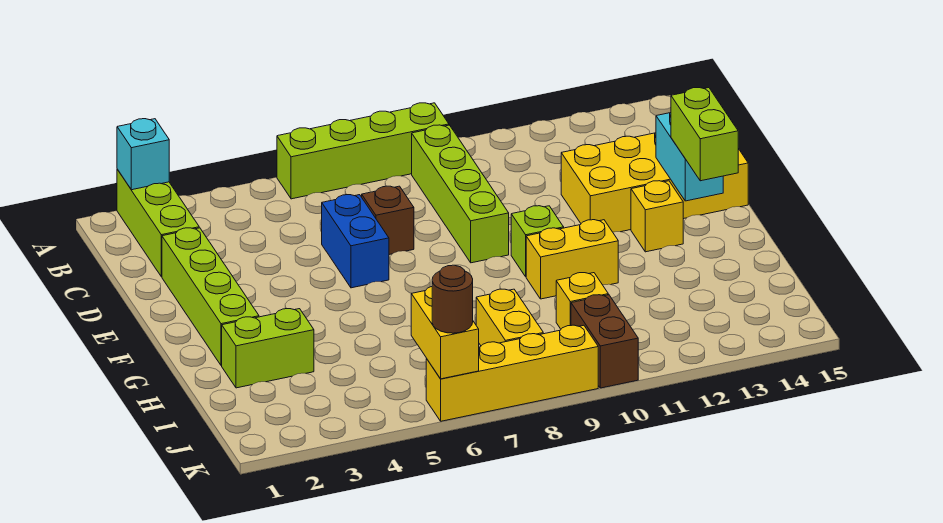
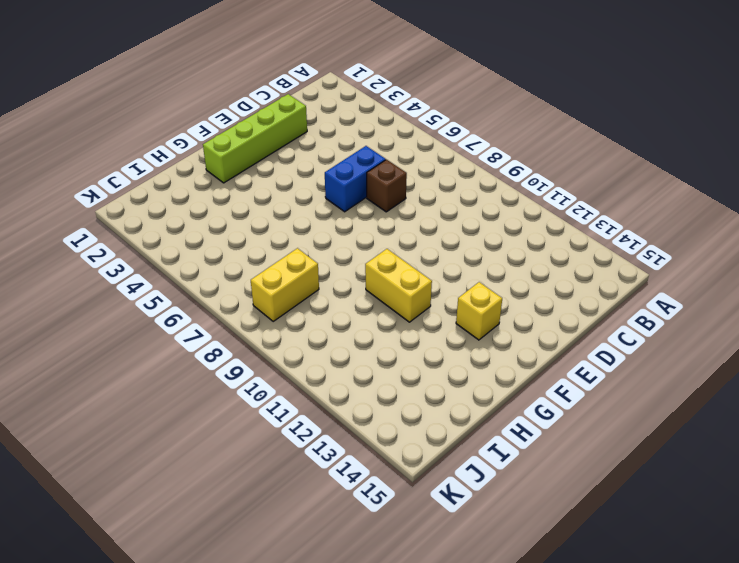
none -> lime brick A2:C2 level 1
none -> lime brick A6:A9 level 1
none -> lime brick B9:E9 level 1

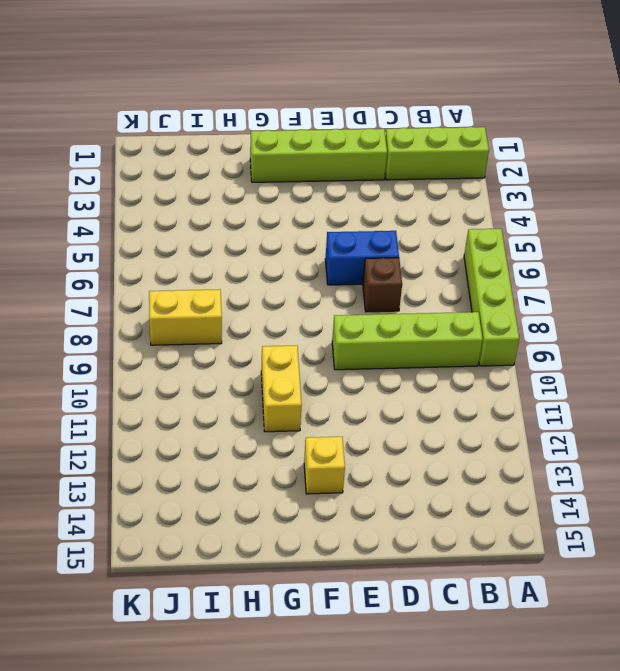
none -> yellow brick D12:E15 level 1
none -> lime brick F10 level 1
none -> lime brick H2:H3 level 1

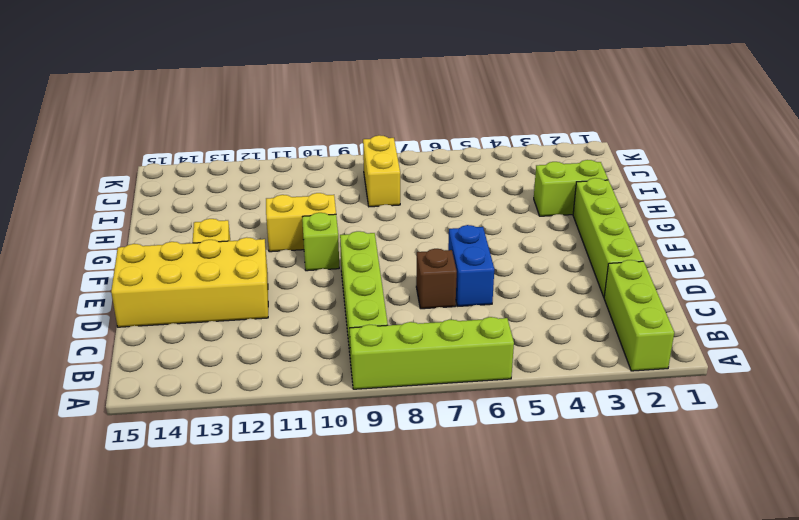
none -> yellow brick I10 level 1
none -> brown brick J10:K10 level 1
none -> yellow brick K6:K9 level 1

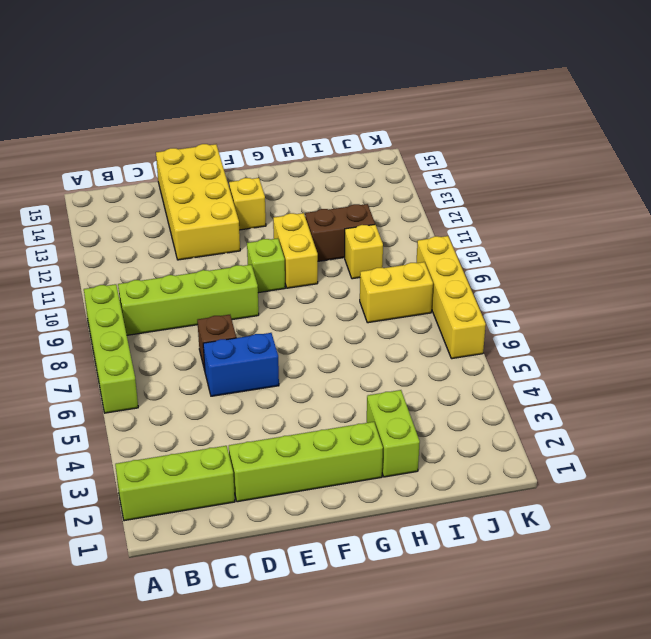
brown brick H11:I11 level 1 -> brown brick J10:K10 level 1
none -> cyan brick A2 level 2
none -> cyan brick E14:F14 level 2
none -> yellow brick J6:K6 level 2

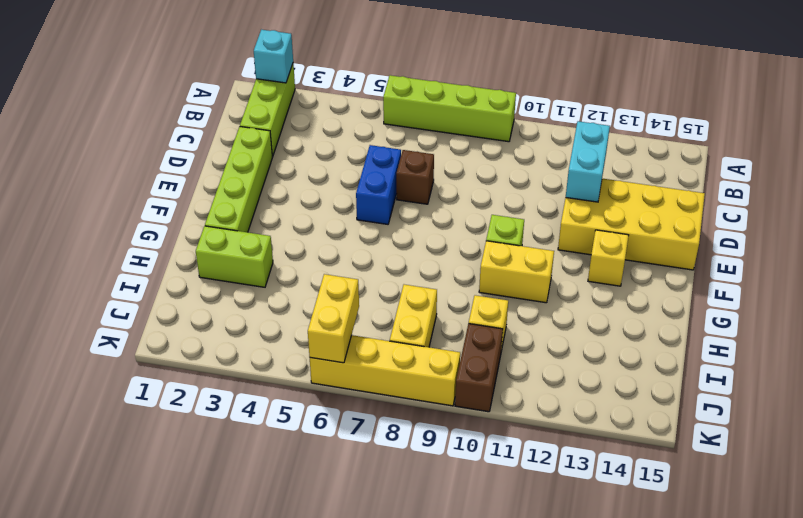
cyan brick C12:D12 level 2 -> cyan brick E14:F14 level 2
none -> lime brick B9:E9 level 1
none -> lime brick F14:G14 level 3
none -> brown round brick K6 level 3

